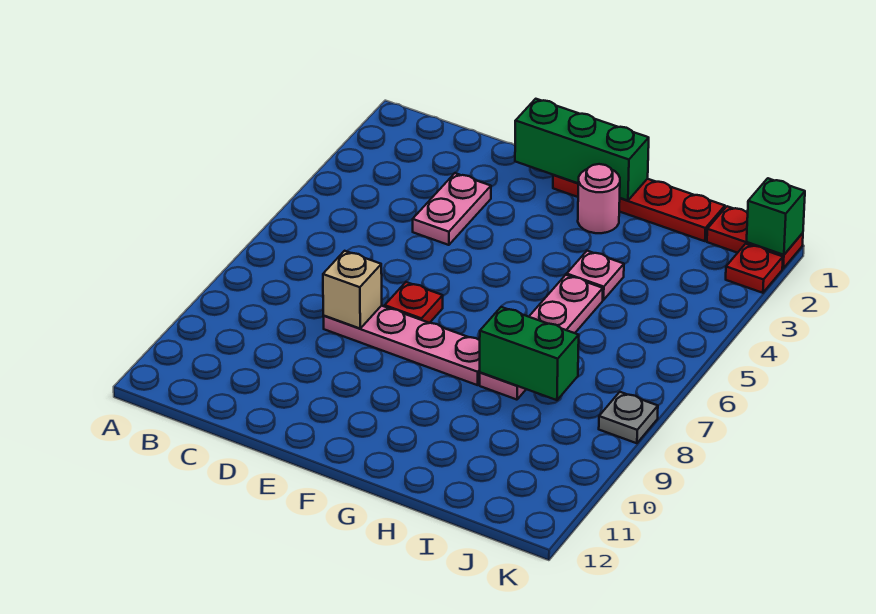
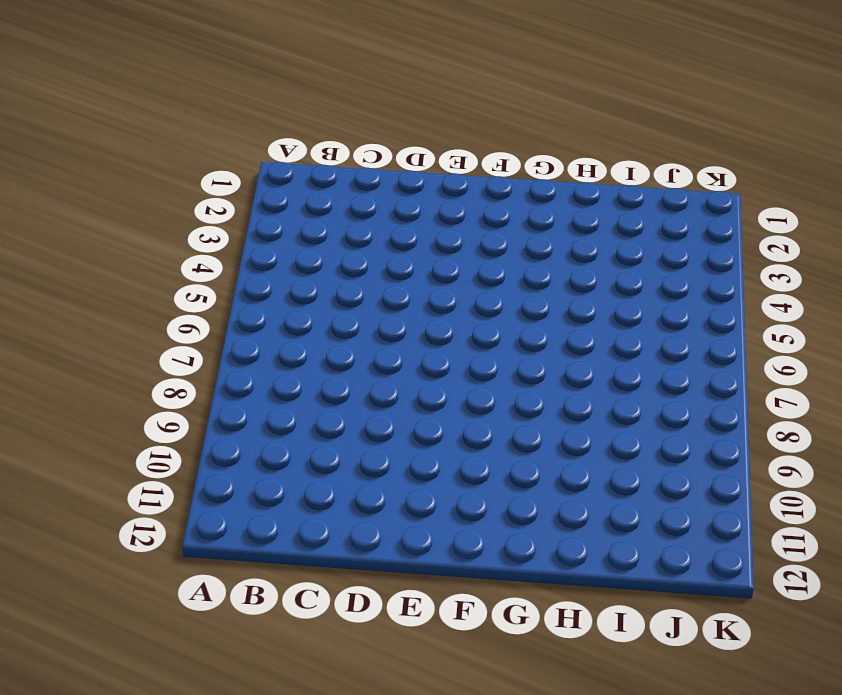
none -> pink plate D3:D4 level 1
none -> pink plate D8:G8 level 1
none -> red plate E7 level 1

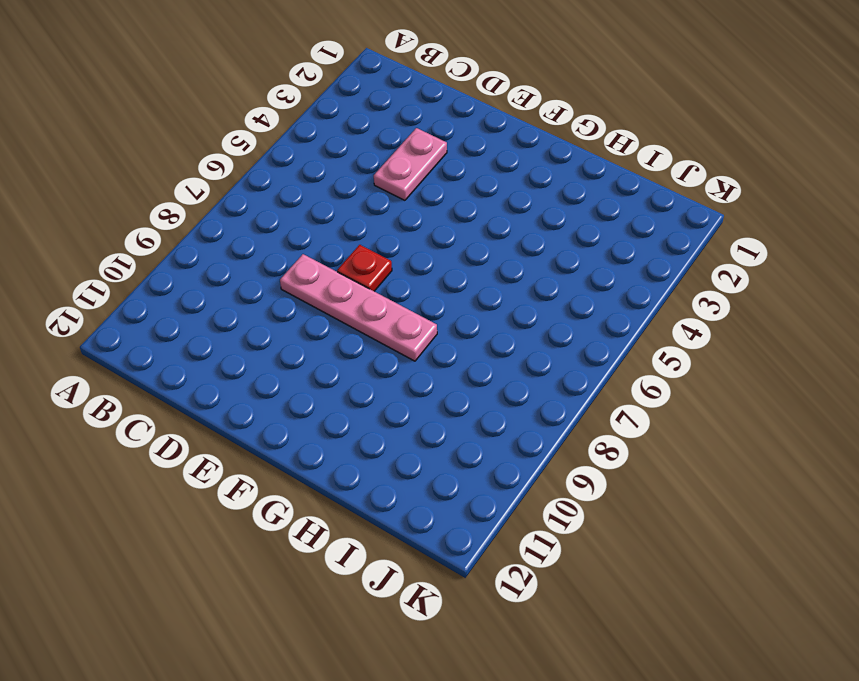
none -> red plate F1:I1 level 1
none -> pink round brick G2 level 1
none -> pink plate H4 level 1

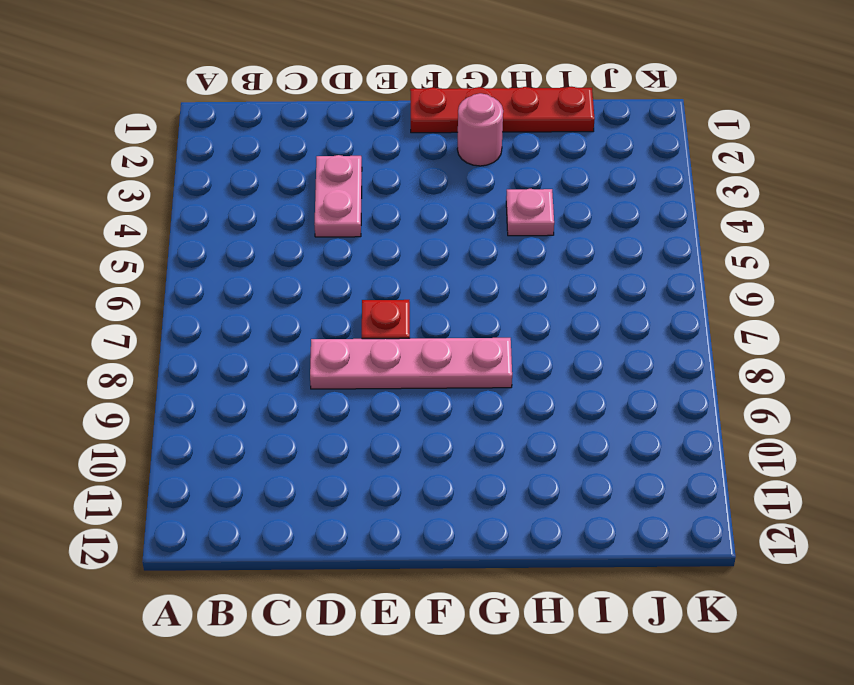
none -> pink plate H5:H8 level 1
none -> red plate J1:K1 level 1
none -> red plate K2 level 1

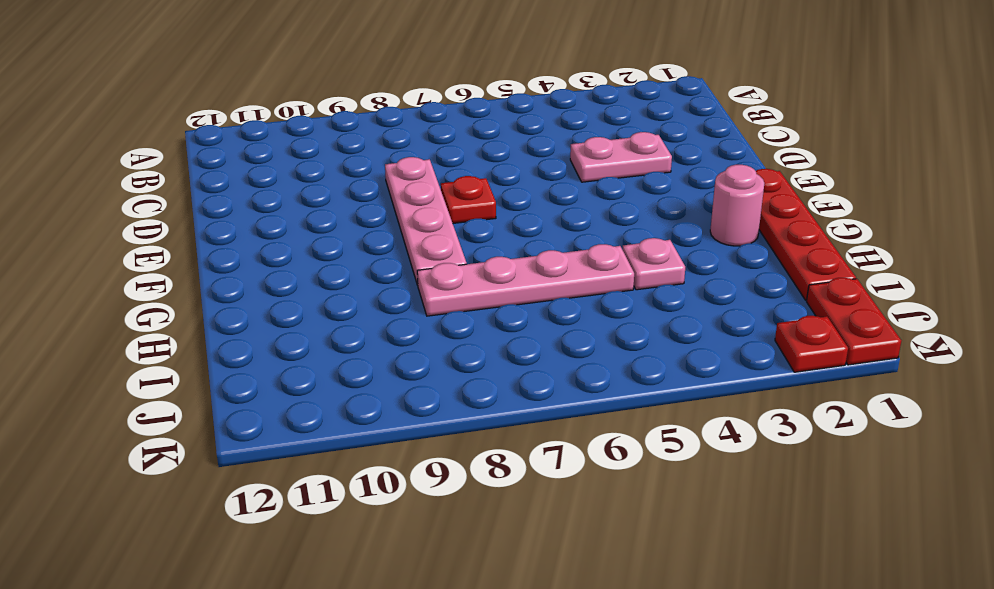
none -> grey plate K8 level 1
none -> tan brick D8 level 2
none -> green brick E1:G1 level 2

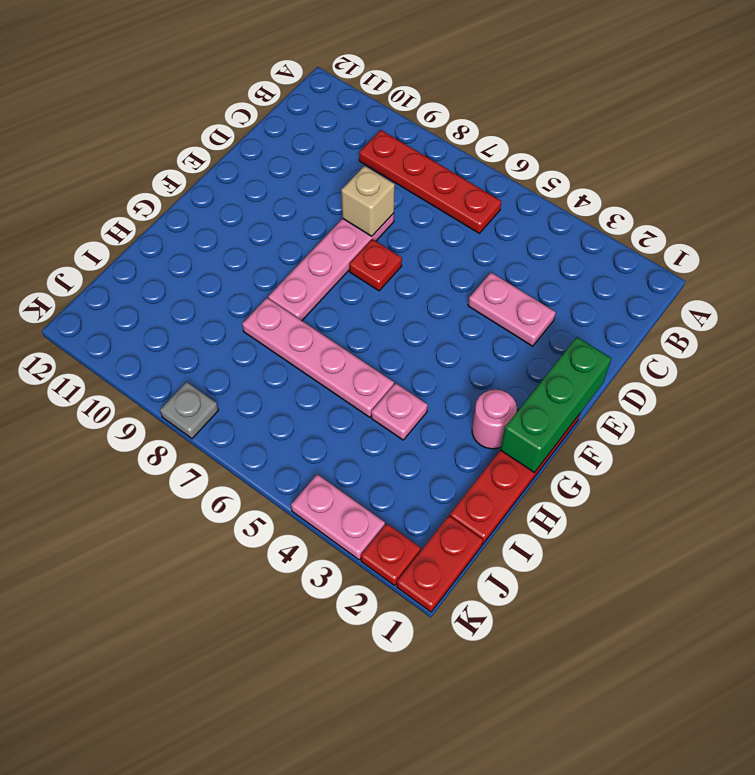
red plate B6:B9 level 1 -> none
pink plate K3:K4 level 1 -> none
none -> green brick H8:I8 level 2
none -> green brick K1 level 2

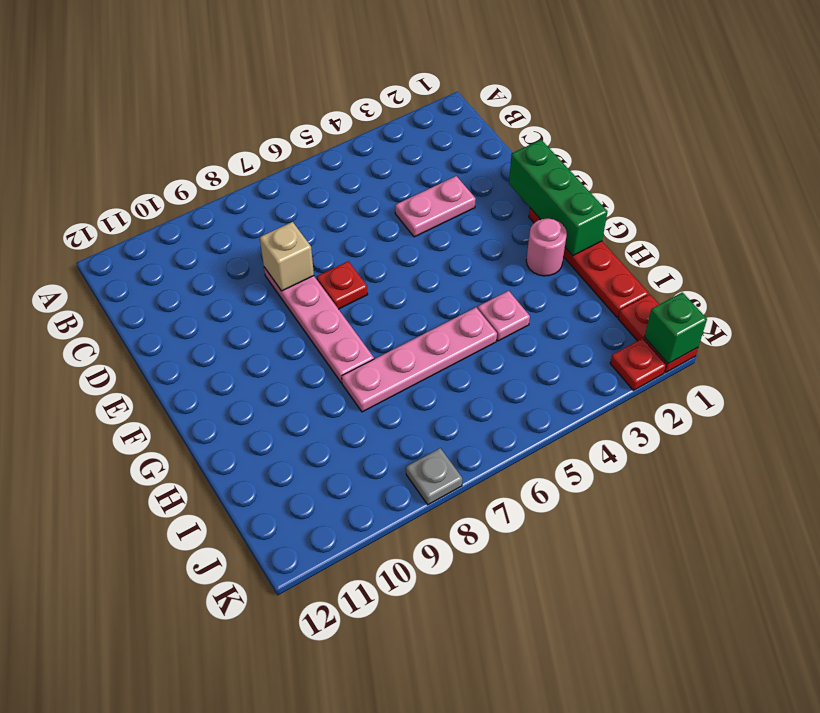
none -> green brick H8:I8 level 2

